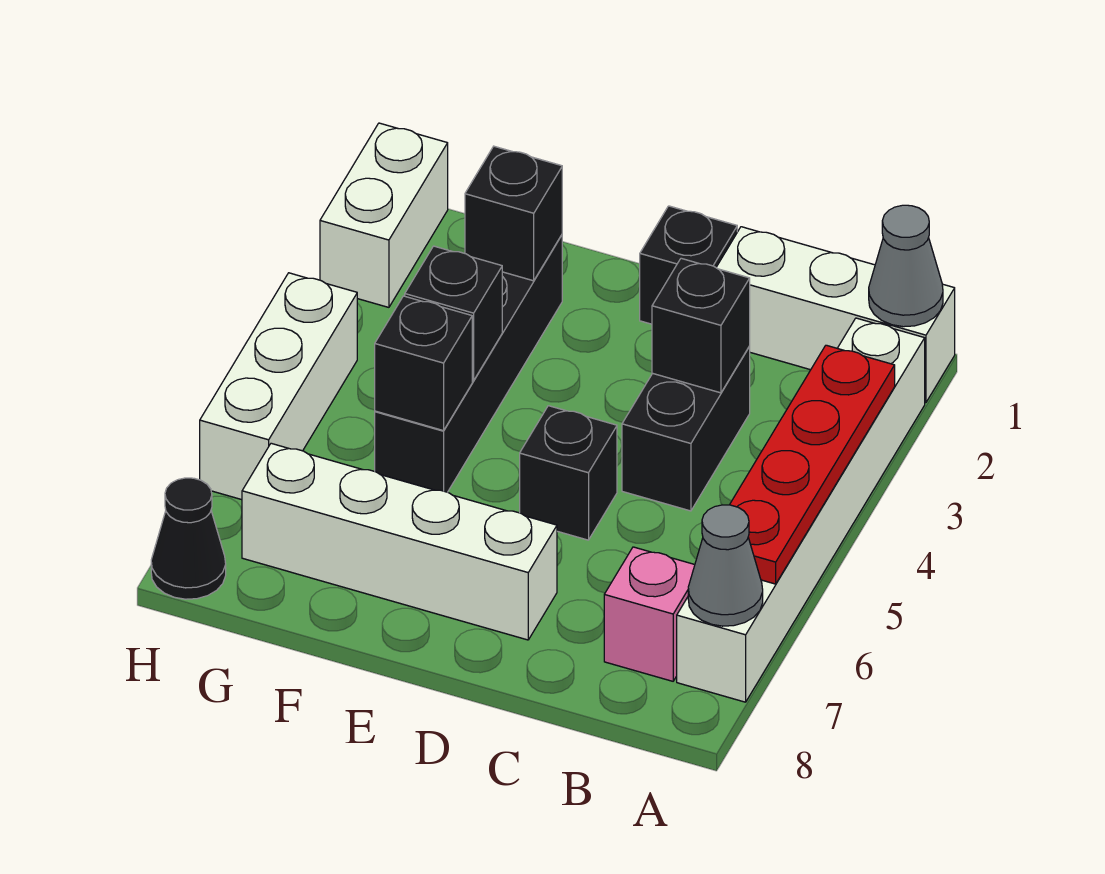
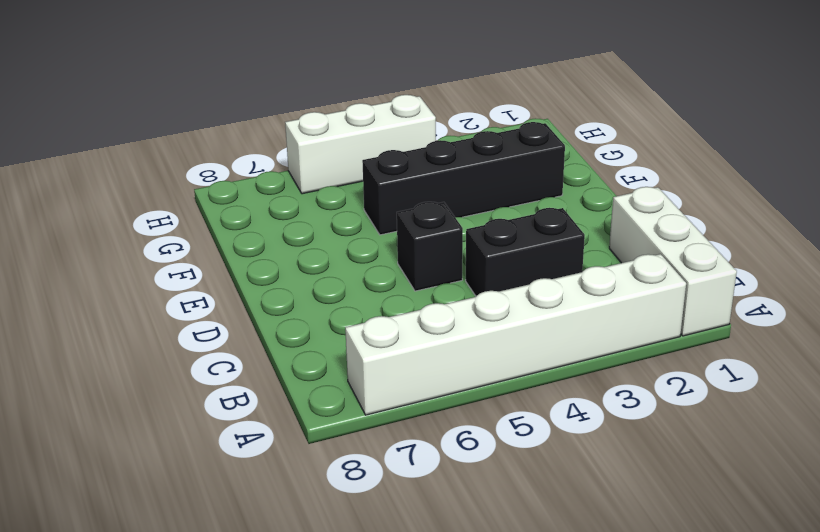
none -> pink brick B7 level 1
none -> black brick D1 level 1
none -> white brick D7:G7 level 1

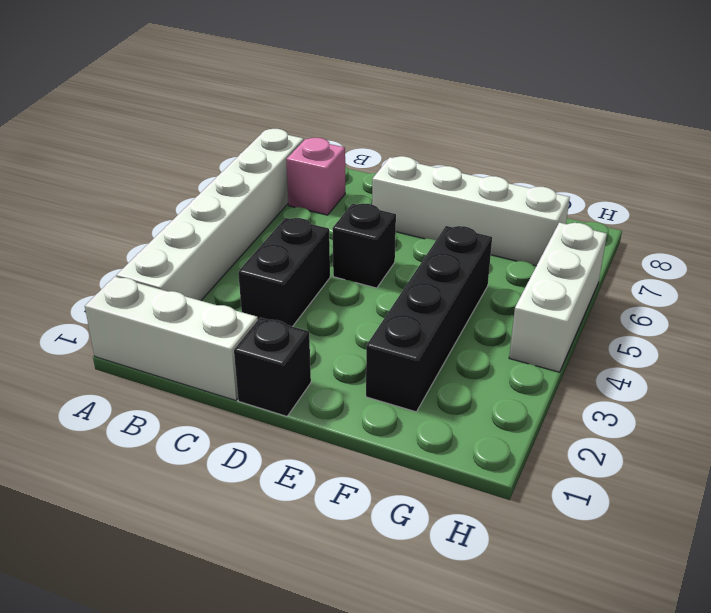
none -> white brick H1:H2 level 1
none -> black cone H8 level 1
none -> grey cone A1 level 2

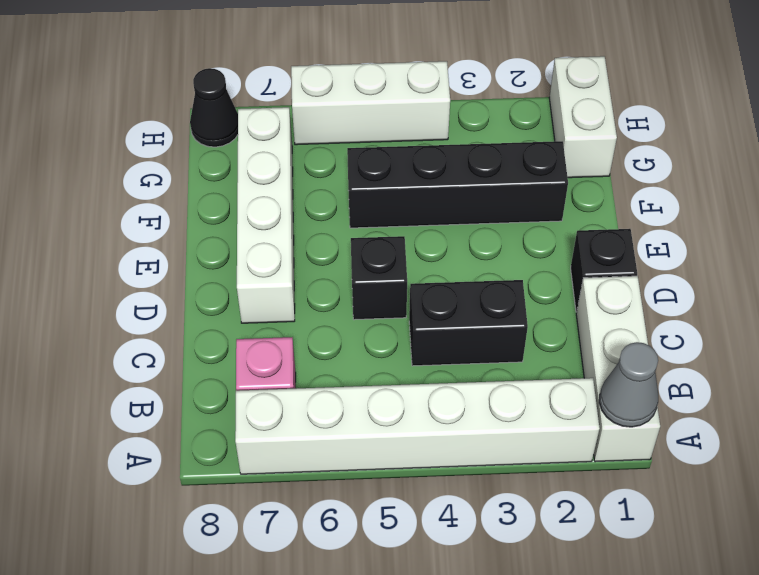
white brick G1:H1 level 1 -> white brick H1:H2 level 1
none -> red plate A3:A6 level 2
none -> grey cone A7 level 2
none -> black brick C3 level 2

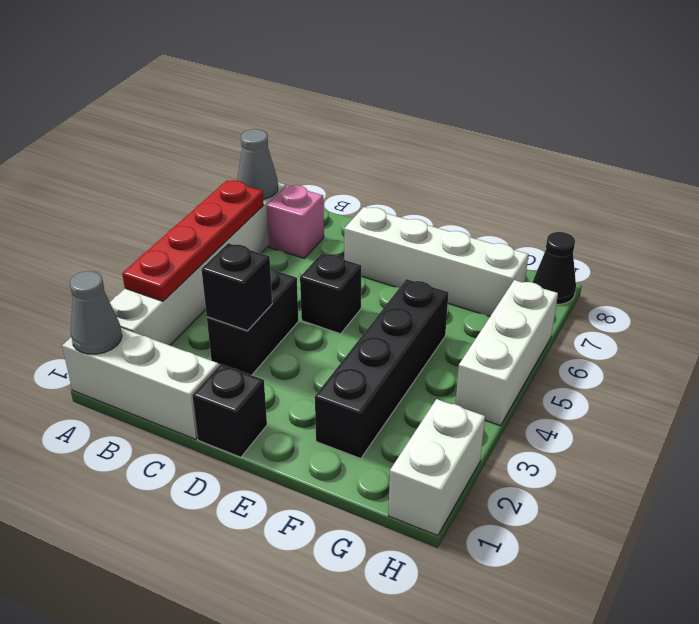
none -> black brick F2 level 2
none -> black brick F4 level 2
none -> black brick F5 level 2

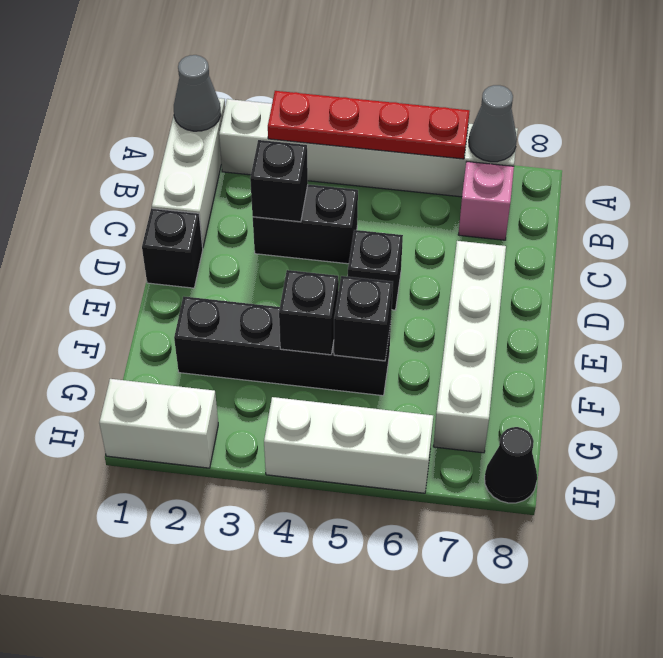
none -> black brick F2 level 2

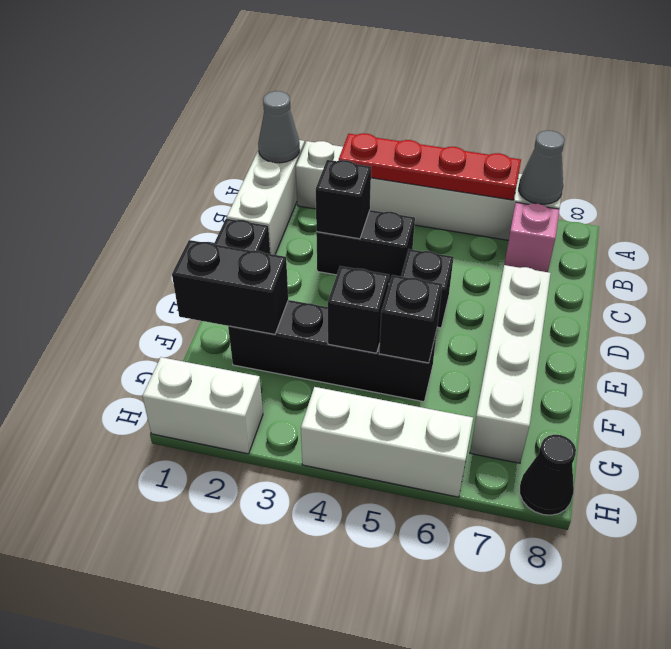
black brick F1:F2 level 2 -> black brick F2 level 2

